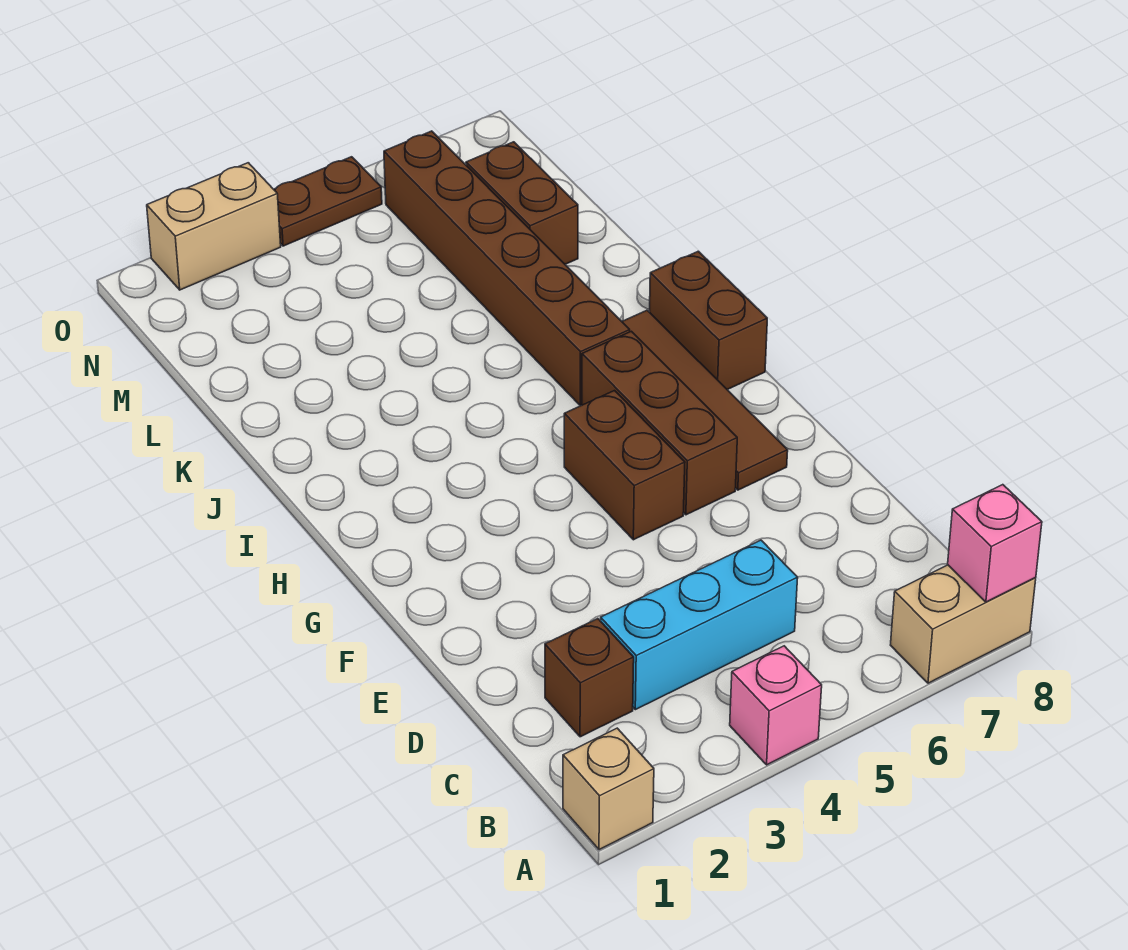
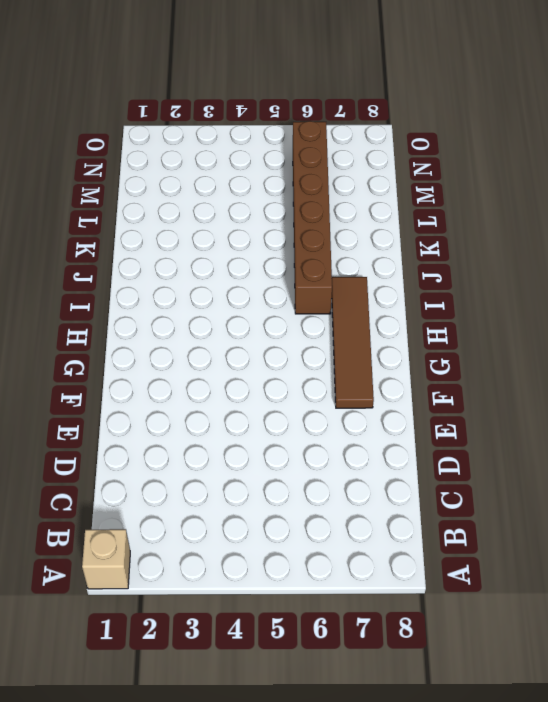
none -> pink brick A4 level 1
none -> tan brick A7:A8 level 1
none -> brown brick C2 level 1

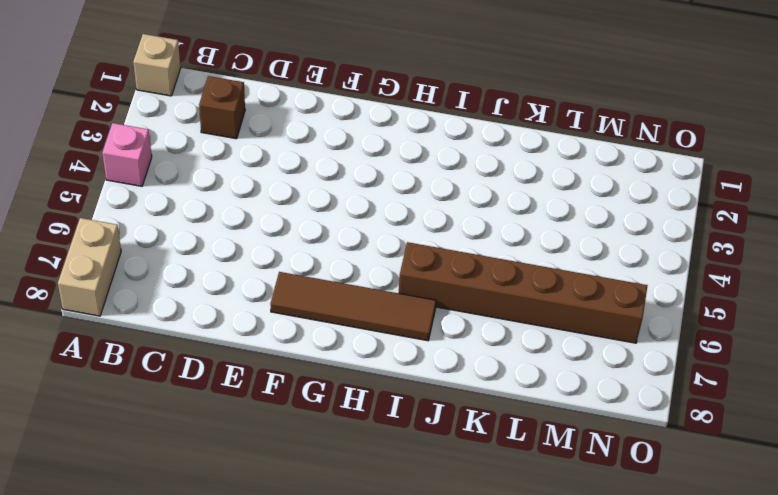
none -> cyan brick C3:C5 level 1
none -> brown brick F5:G5 level 1
none -> brown brick F6:H6 level 1

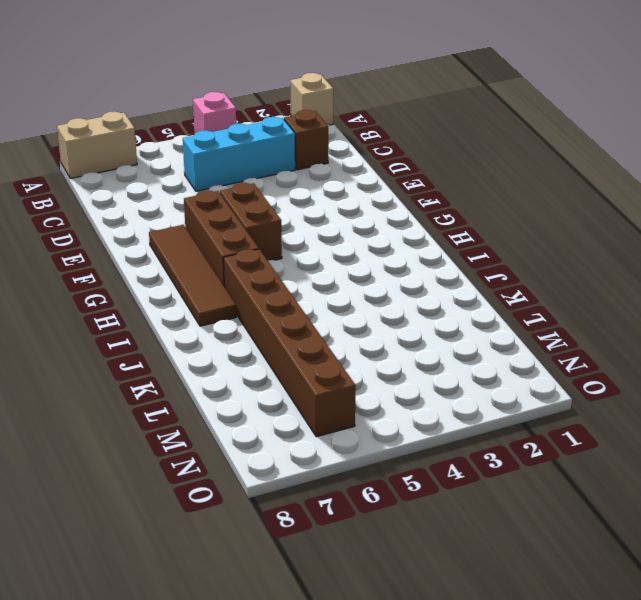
none -> brown brick H8:I8 level 1
none -> brown brick L7:M7 level 1
none -> tan brick O2:O3 level 1

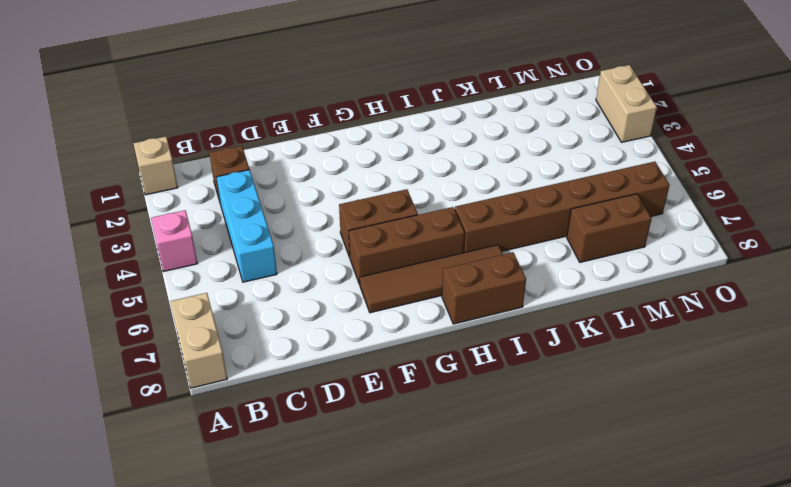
none -> brown plate O4:O5 level 1
none -> pink brick A8 level 2

